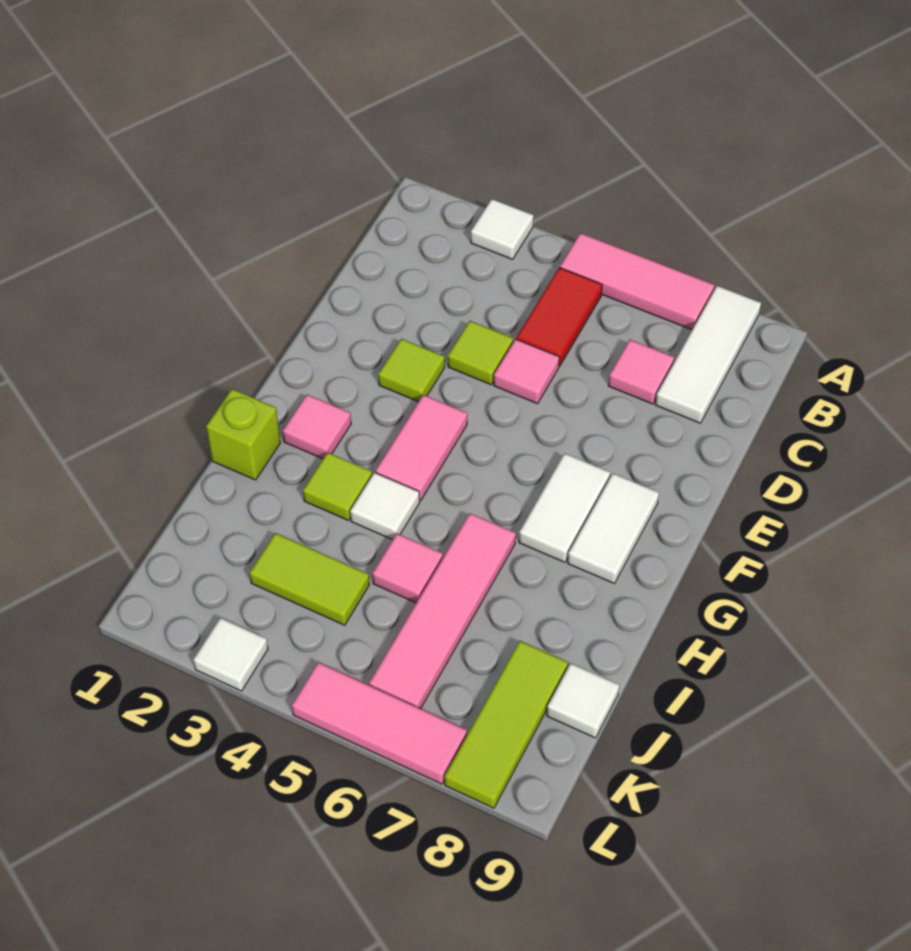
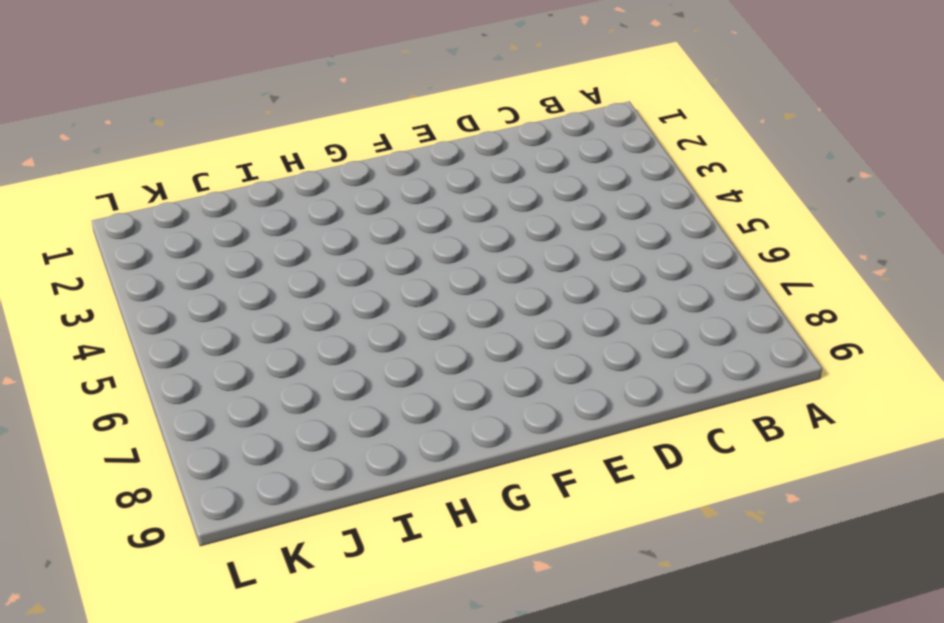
none -> white tile A3 level 1
none -> pink tile A5:A7 level 1
none -> white tile A8:C8 level 1

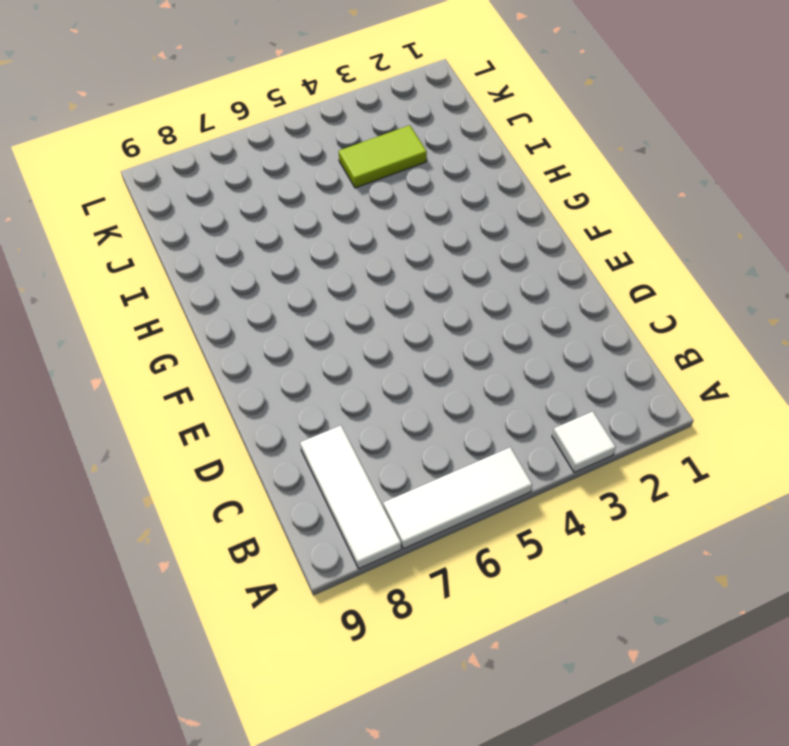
white tile A5:A7 level 1 -> pink tile A5:A7 level 1
none -> red tile B5:C5 level 1
none -> pink tile C7 level 1
none -> lime tile D4 level 1

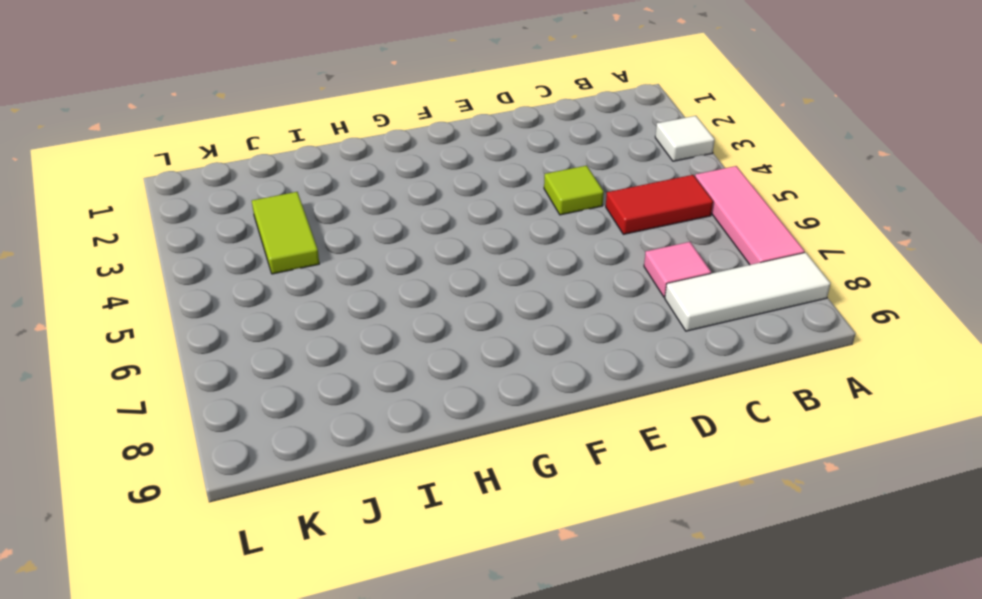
none -> pink tile D5 level 1
none -> lime tile E3 level 1
none -> pink tile F4:G4 level 1

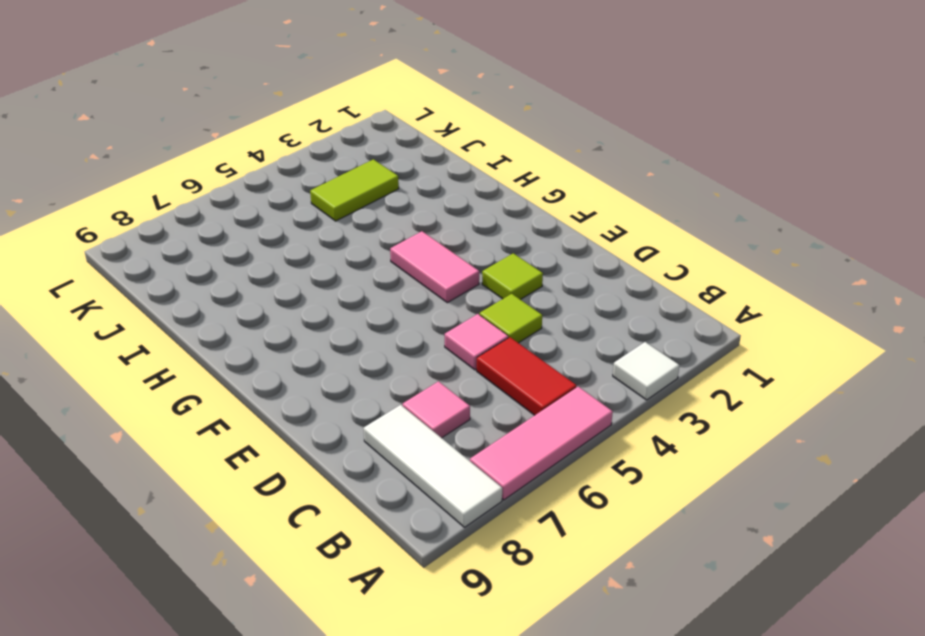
none -> white tile F7:G7 level 1
none -> white tile F8:G8 level 1
none -> pink tile G2 level 1

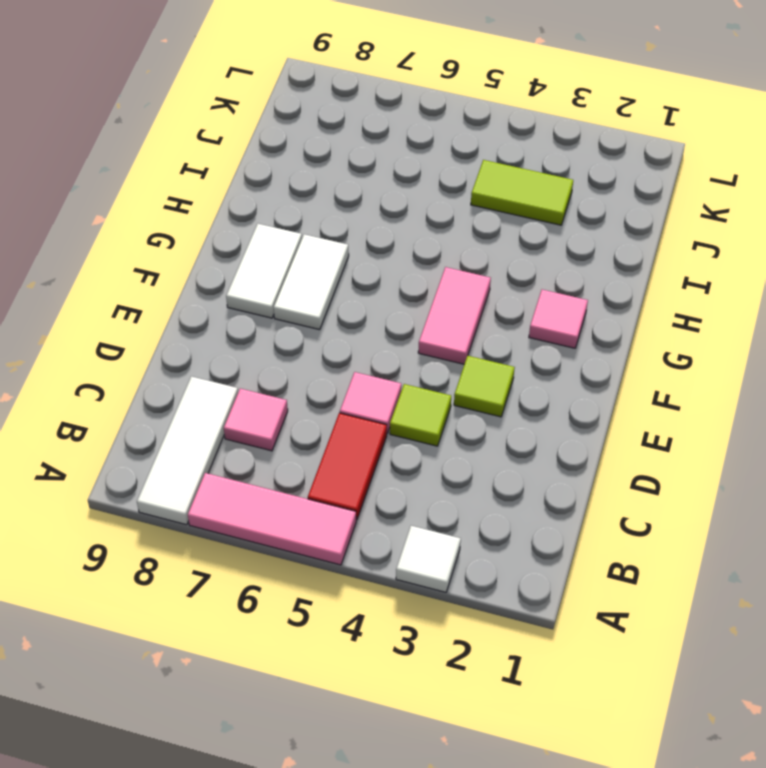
none -> lime brick H1 level 1
none -> lime tile H3 level 1
none -> white tile H4 level 1

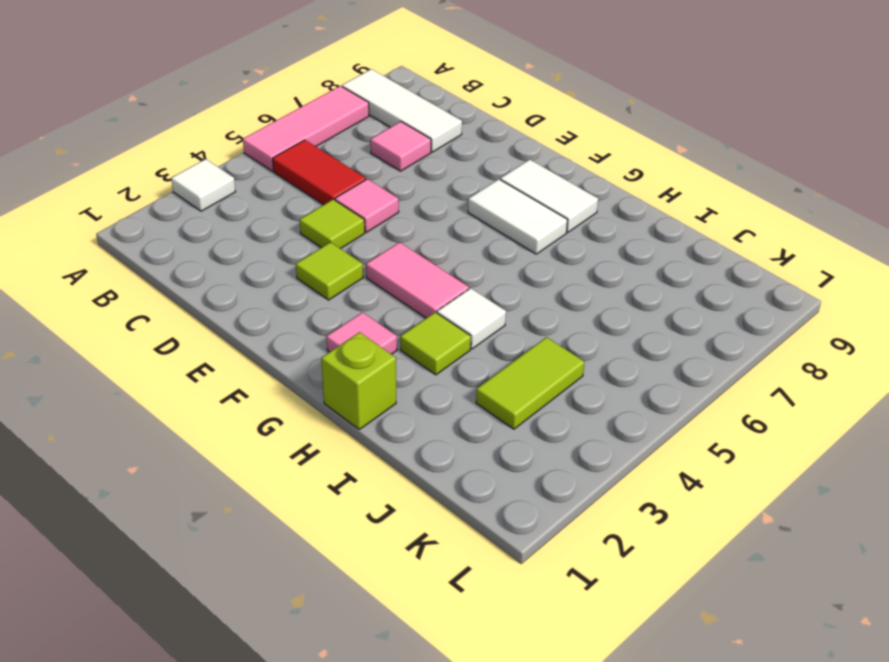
none -> pink tile H6:K6 level 1
none -> pink tile I5 level 1
none -> lime tile J8:L8 level 1

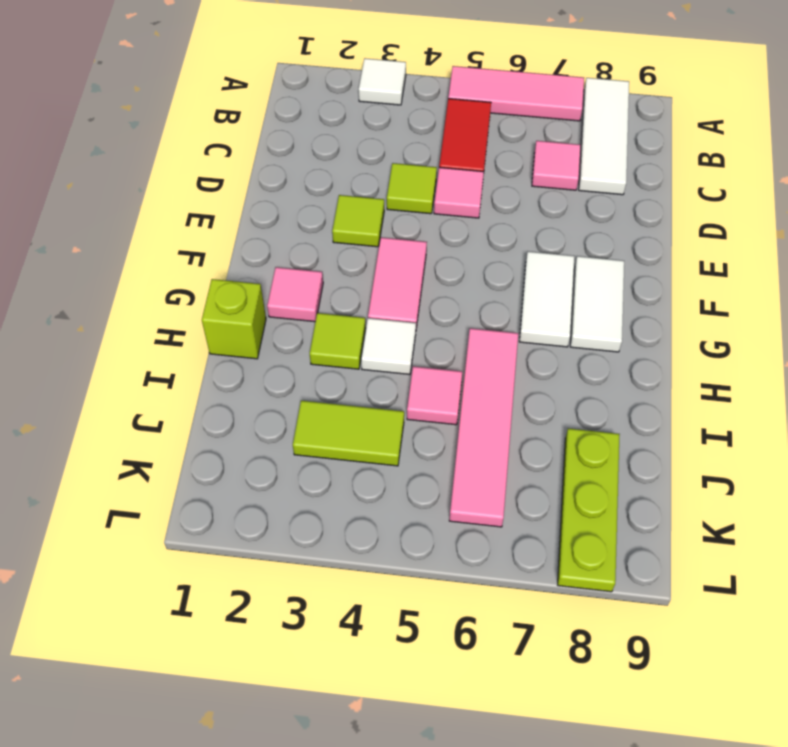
lime plate J8:L8 level 1 -> lime tile J8:L8 level 1
none -> white tile J9 level 1
none -> white tile L3 level 1
none -> pink tile L5:L7 level 1

